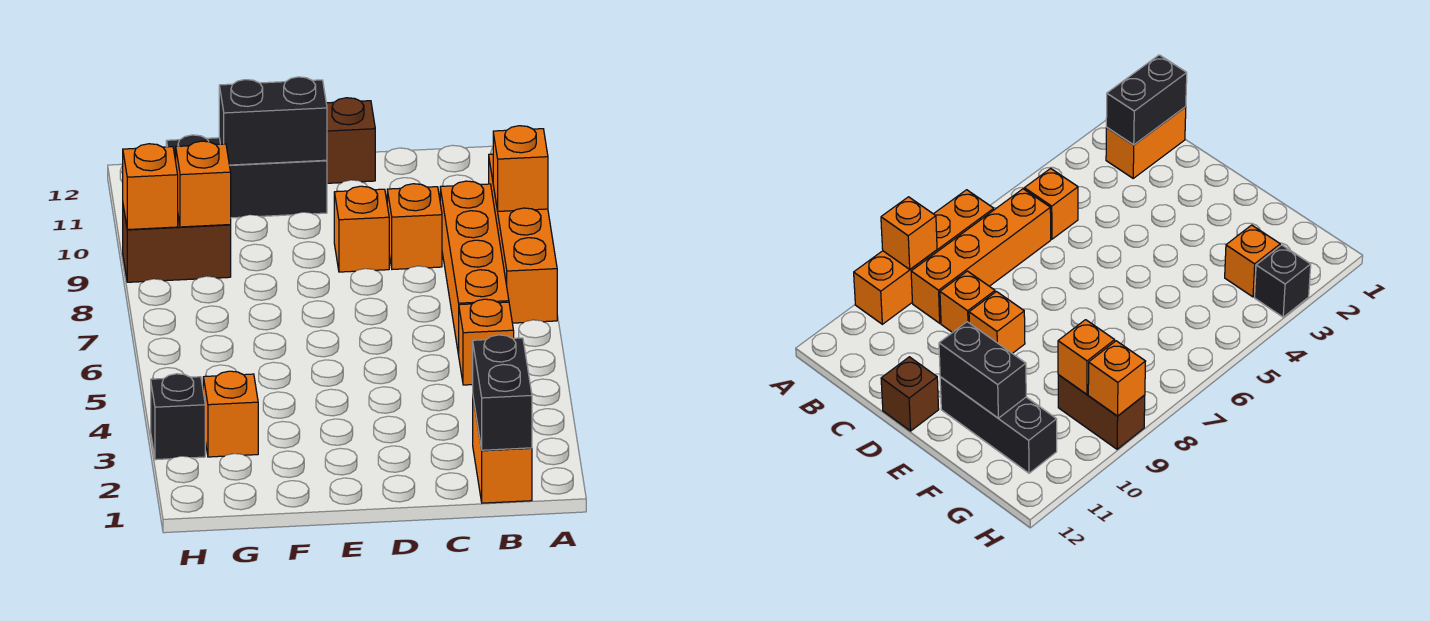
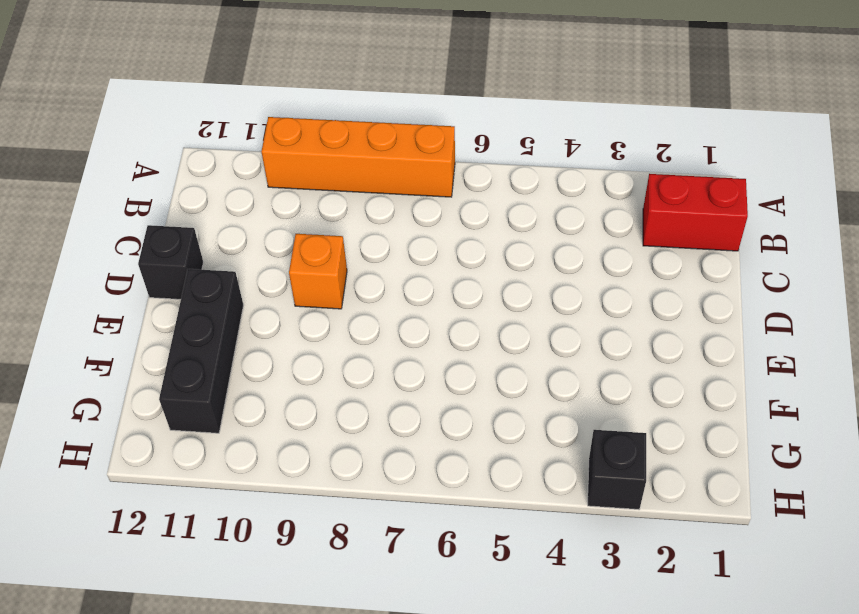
red brick B1:B2 level 1 -> orange brick B1:B2 level 1
black brick D12 level 1 -> brown brick D12 level 1
none -> orange brick B5 level 1
none -> orange brick B6:B9 level 1
none -> orange brick C9 level 1

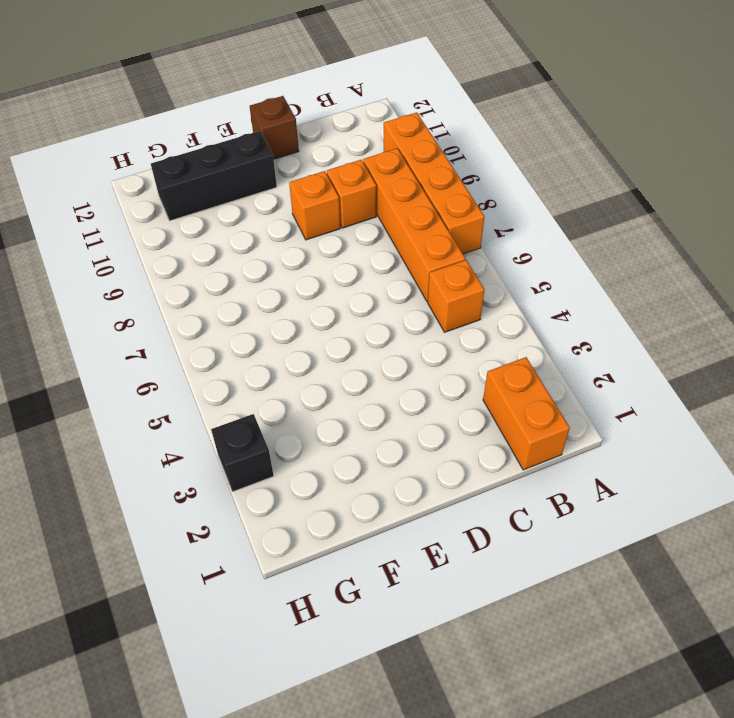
none -> orange brick G3 level 1
none -> brown brick G9:H9 level 1
none -> orange brick A9 level 2

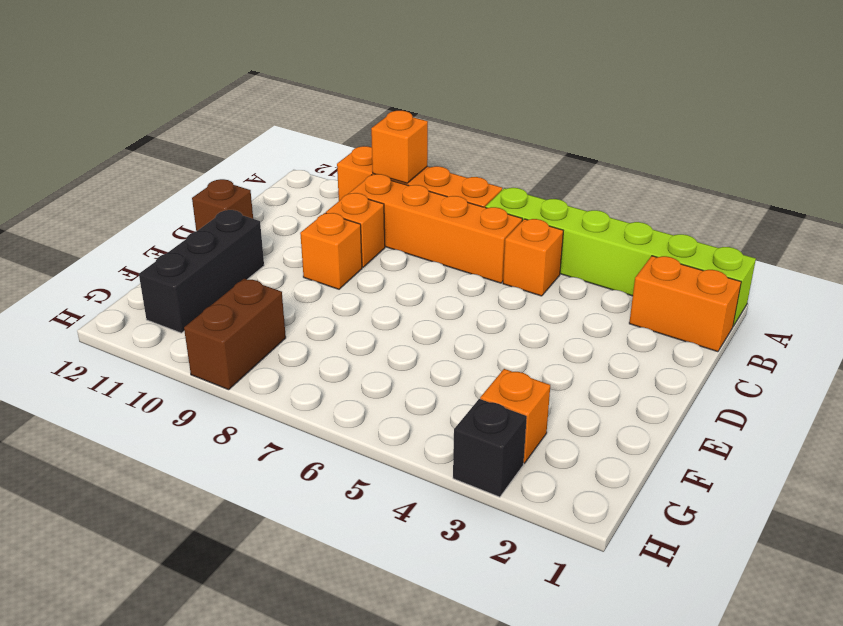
lime brick A1:A6 level 1 -> none
none -> black brick B1:B2 level 2
none -> black brick E11:F11 level 2
none -> orange brick G9 level 2

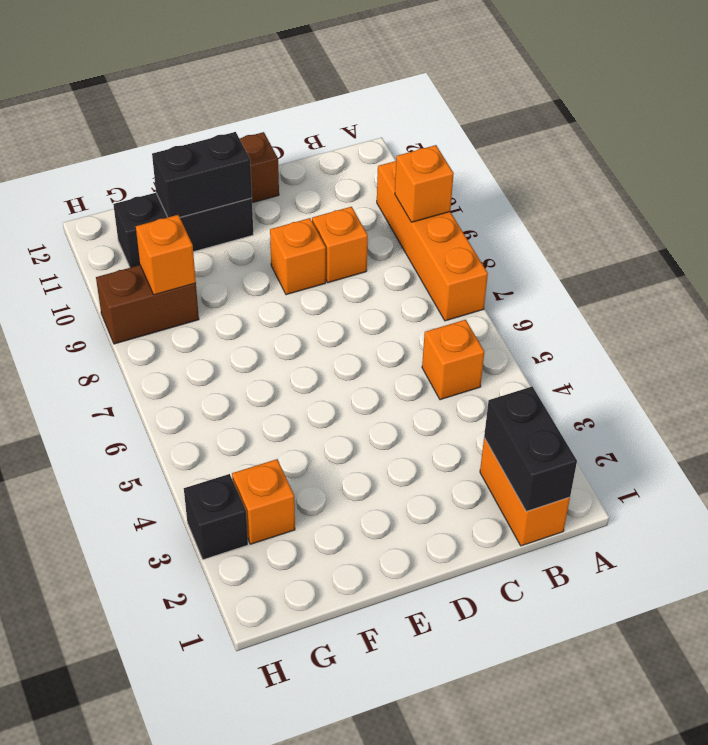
none -> orange brick B6:B9 level 1
none -> orange brick H9 level 2

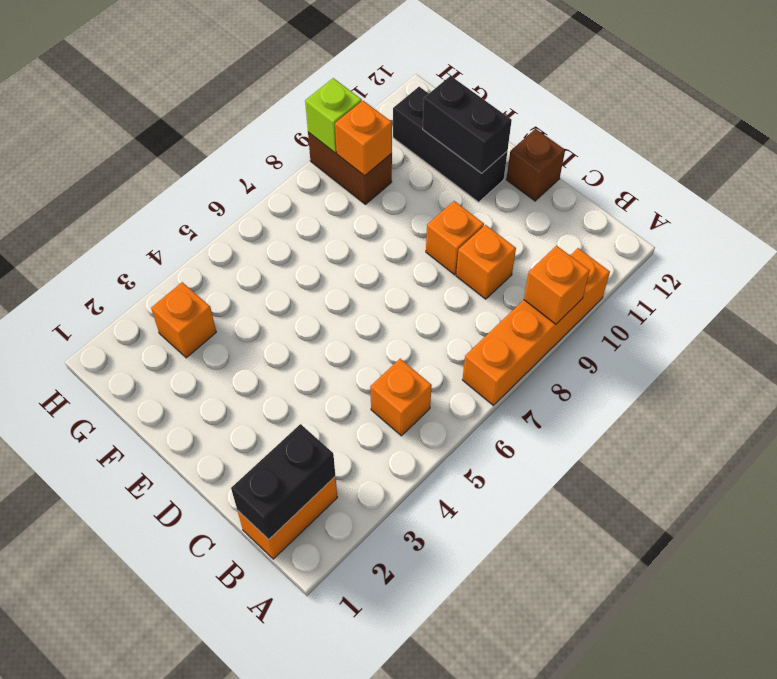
lime brick H9 level 2 -> orange brick H9 level 2
none -> orange brick B6:B9 level 1
none -> black brick H3 level 1

